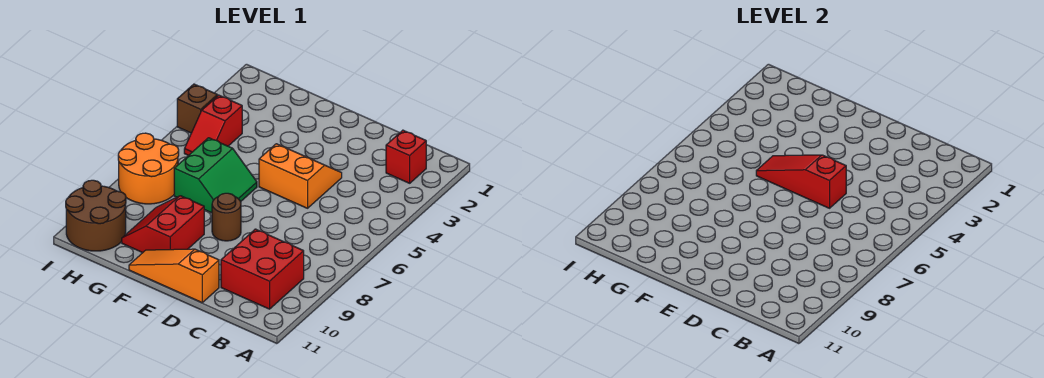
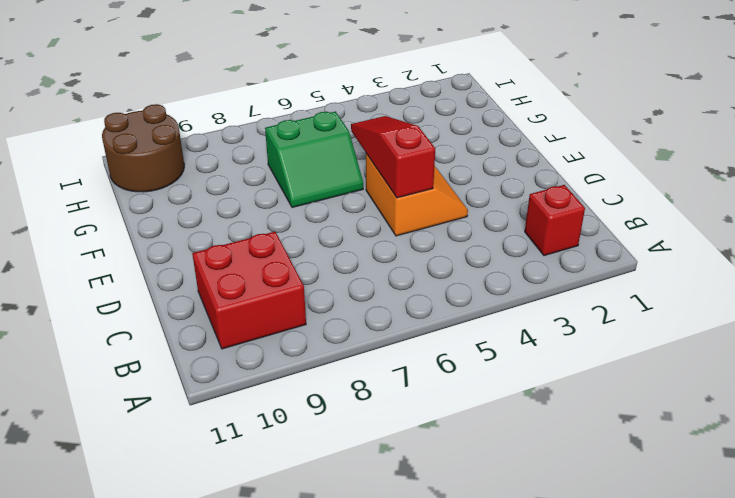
none -> orange slope D11:F11 level 1 top D
none -> brown round brick E8 level 1
none -> red slope F9:G10 level 1 top F

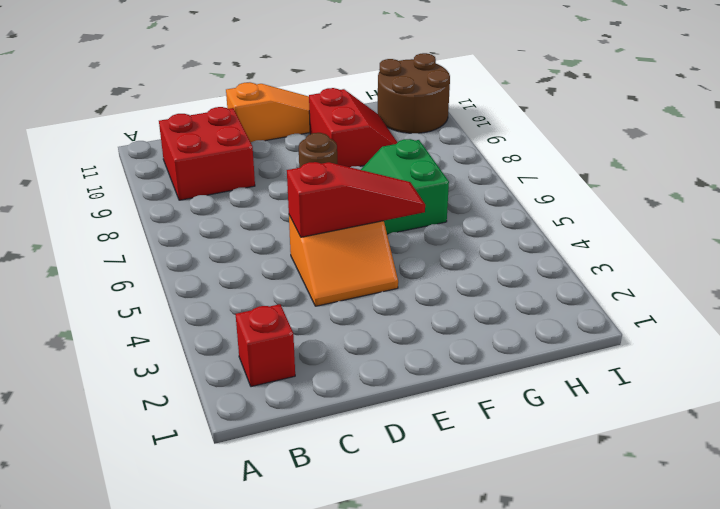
none -> red slope H4:H5 level 1 top 4
none -> orange round brick H7:I8 level 1
none -> brown brick I4 level 1

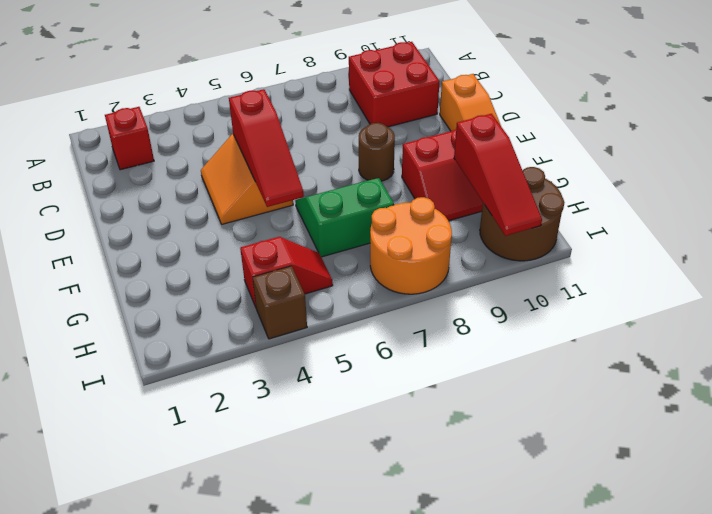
red slope G10:I10 level 2 top G -> none

